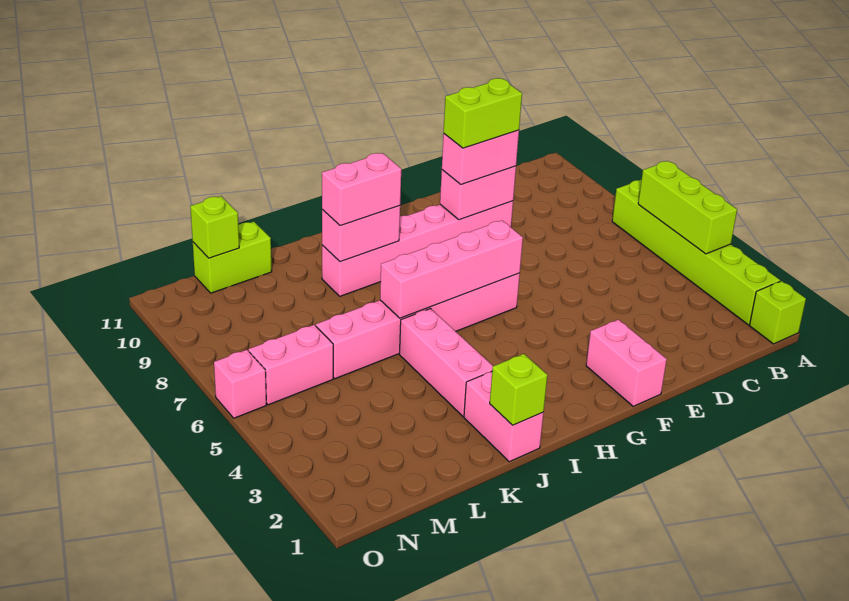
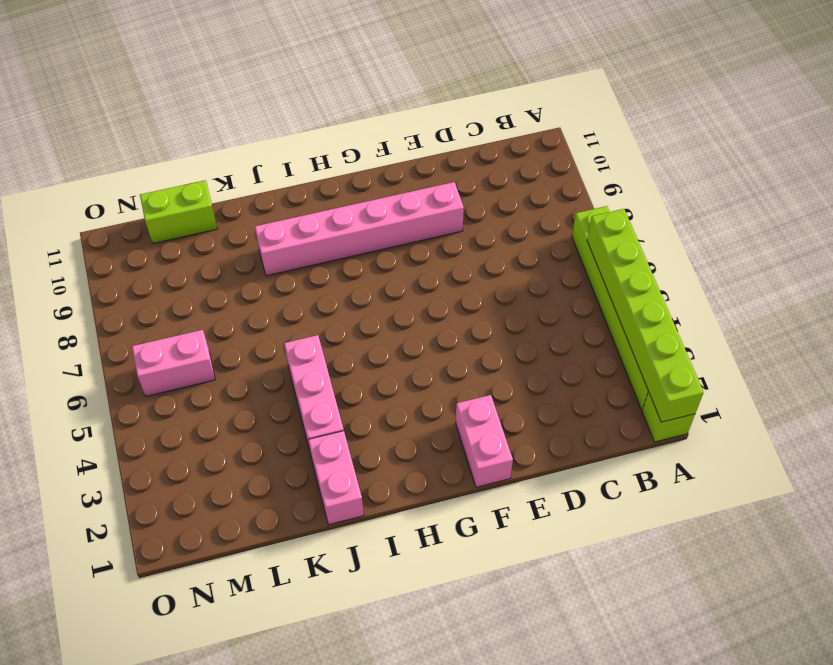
lime brick A1:A6 level 2 -> lime brick A4:A6 level 2
none -> pink brick G6:L6 level 1
none -> pink brick O6 level 1
none -> pink brick E9:F9 level 2

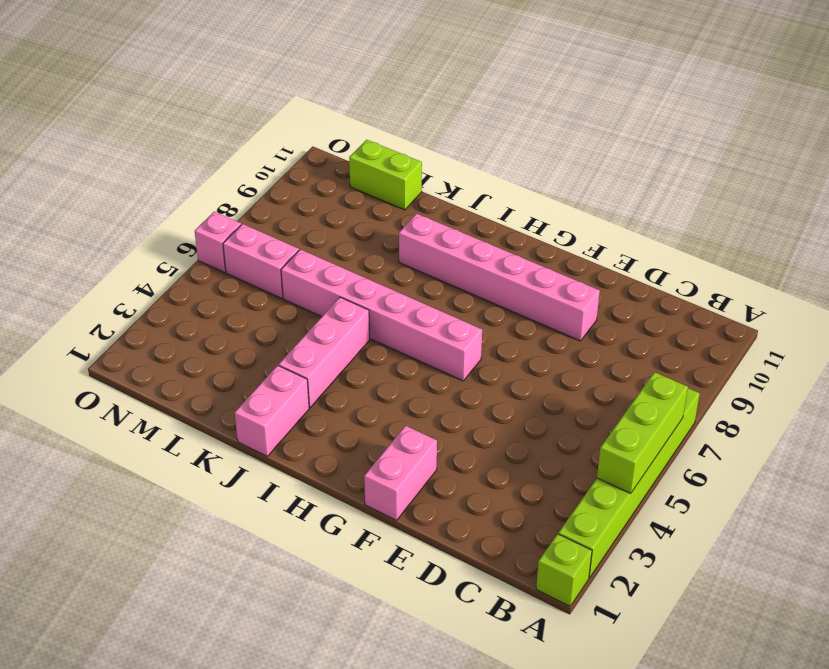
none -> pink brick E9:F9 level 2
none -> pink brick G6:J6 level 2
none -> pink brick I9:J9 level 2

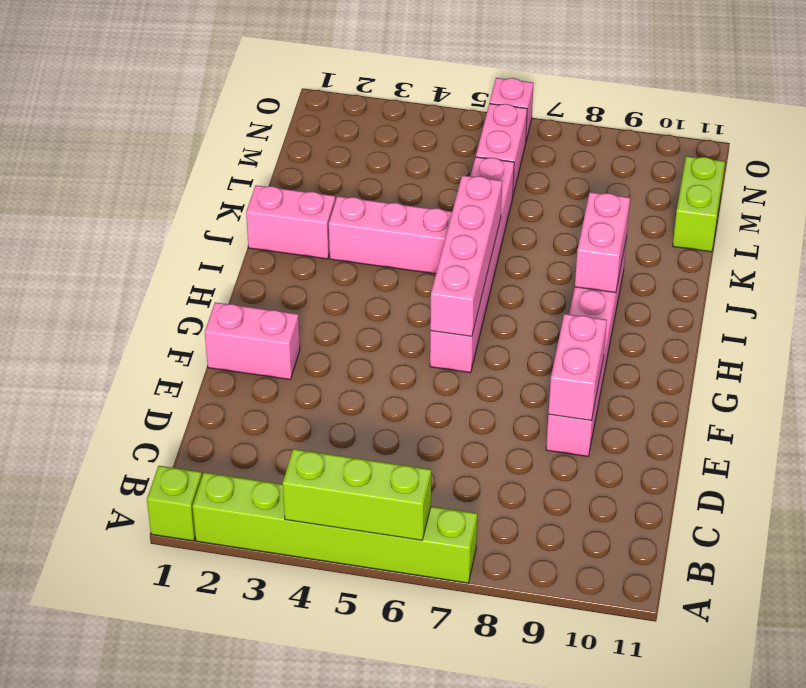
none -> lime brick J1 level 2
none -> lime brick M11 level 2
none -> pink brick E9:F9 level 3

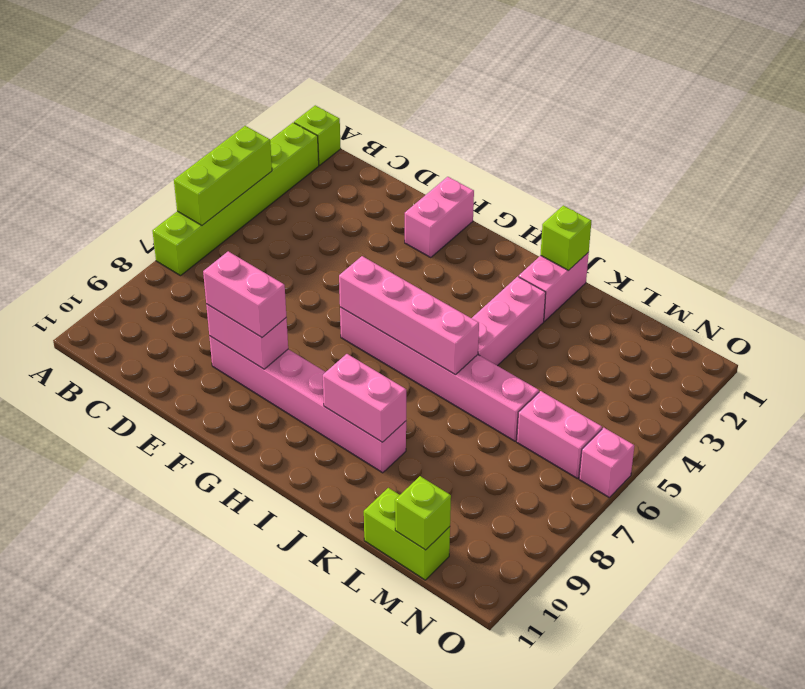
none -> pink brick I9:J9 level 3
none -> lime brick E9:F9 level 4

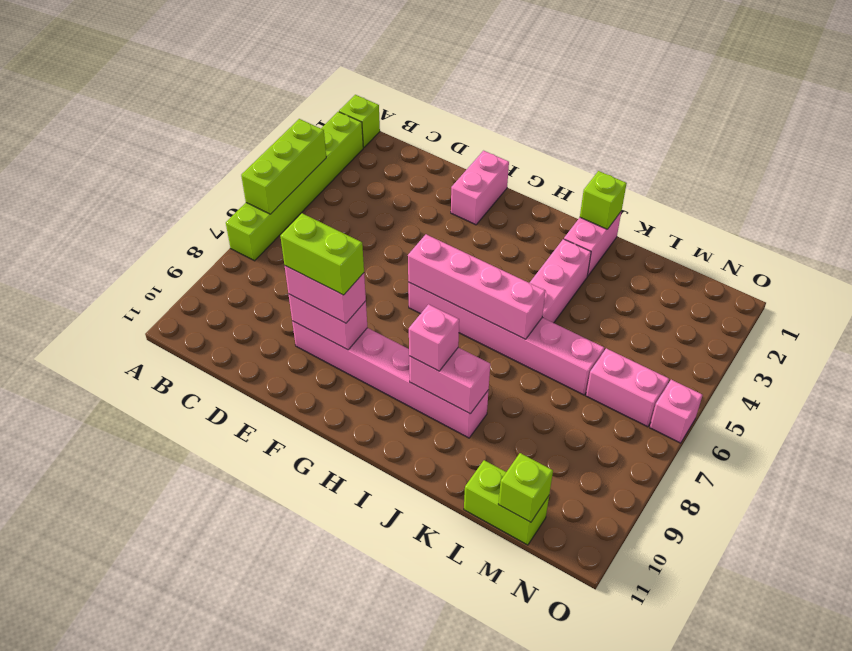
pink brick I9 level 3 -> pink brick I9:J9 level 3

